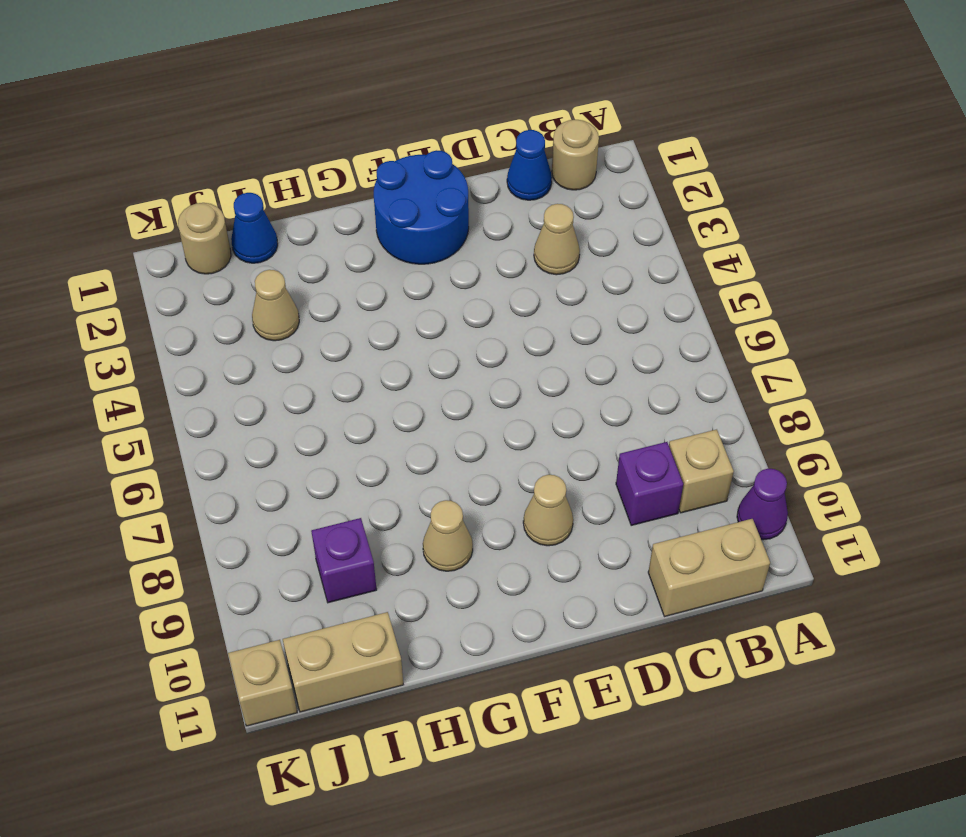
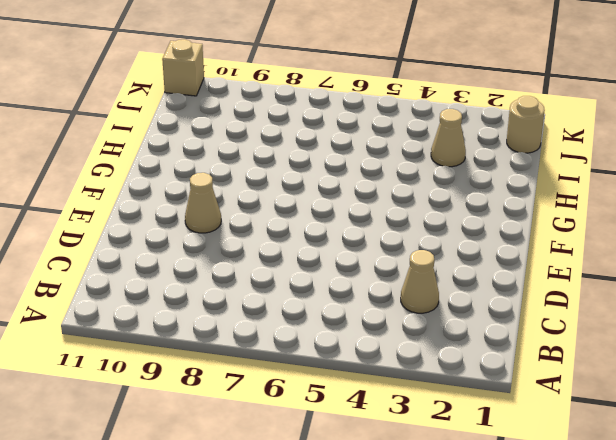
none -> purple cone A10 level 1
none -> tan round brick B1 level 1
none -> tan brick B9 level 1

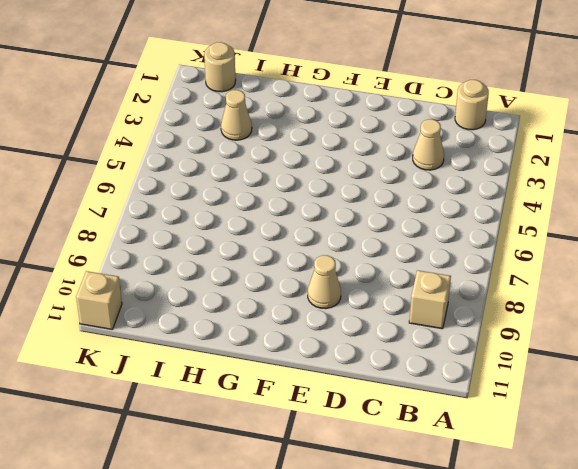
none -> purple cone A10 level 1
none -> tan brick B11:C11 level 1
none -> blue cone C1 level 1

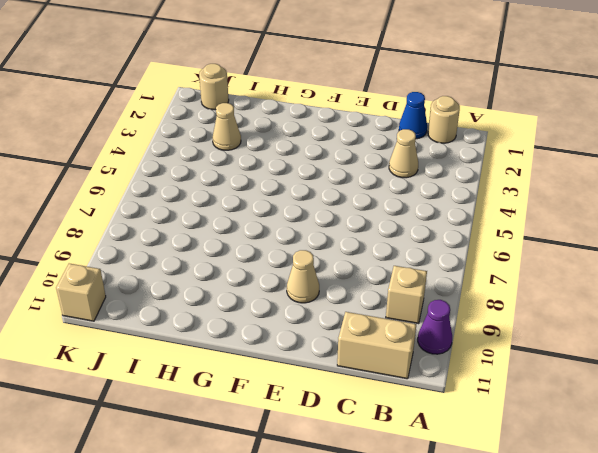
none -> purple brick C9 level 1
none -> blue round brick E1:F2 level 1
none -> tan cone G9 level 1

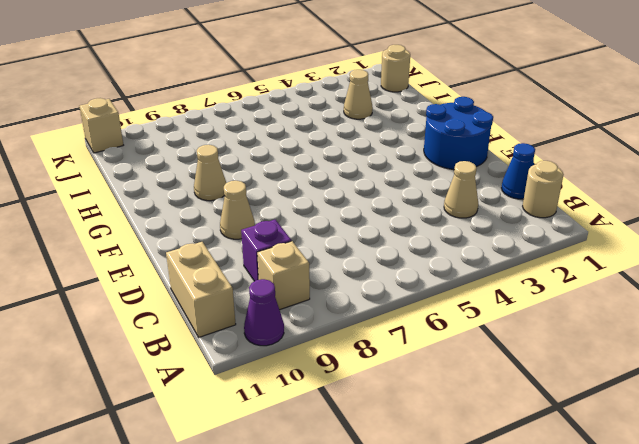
none -> blue cone I1 level 1
none -> purple brick I9 level 1
none -> tan brick I11:J11 level 1

